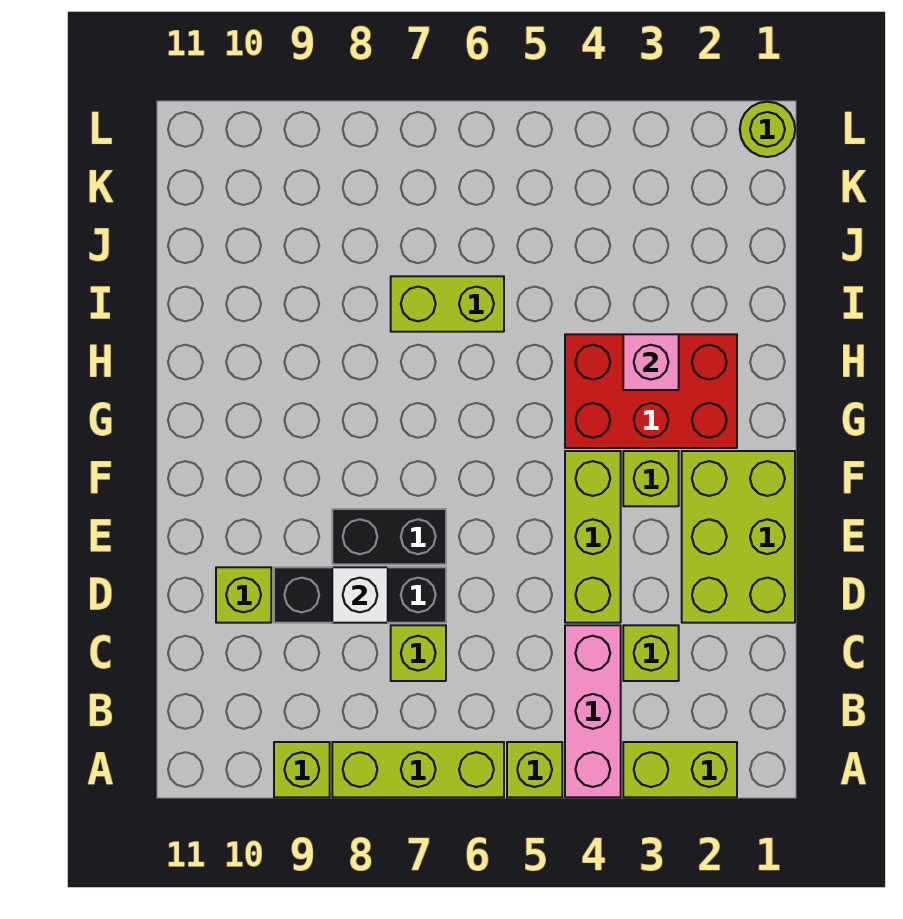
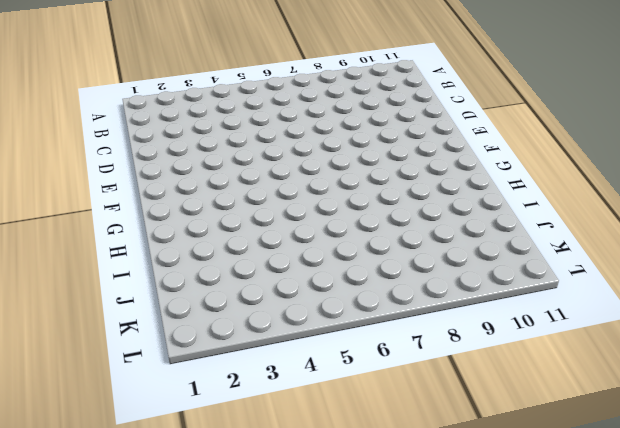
none -> lime brick A2:A3 level 1
none -> pink brick A4:C4 level 1
none -> lime brick A5 level 1

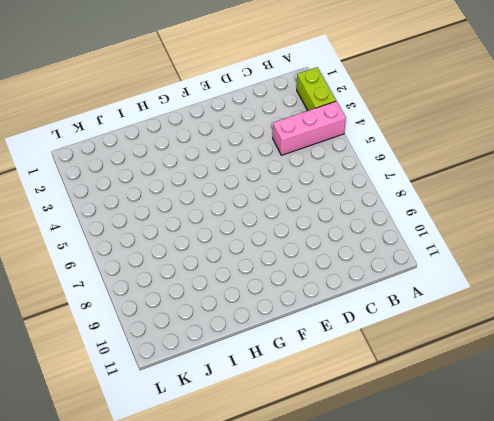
none -> lime brick A5 level 1
none -> lime brick A6:A8 level 1
none -> lime brick A9 level 1

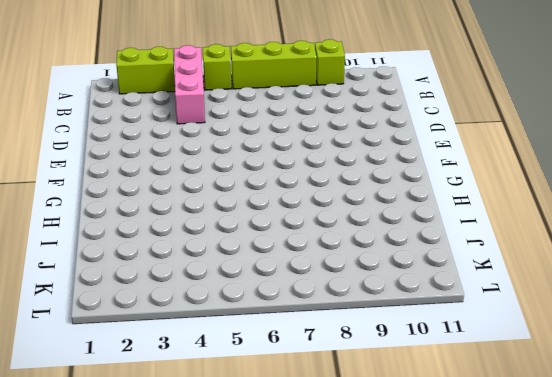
none -> lime brick C3 level 1
none -> lime brick C7 level 1
none -> lime brick D1:F2 level 1

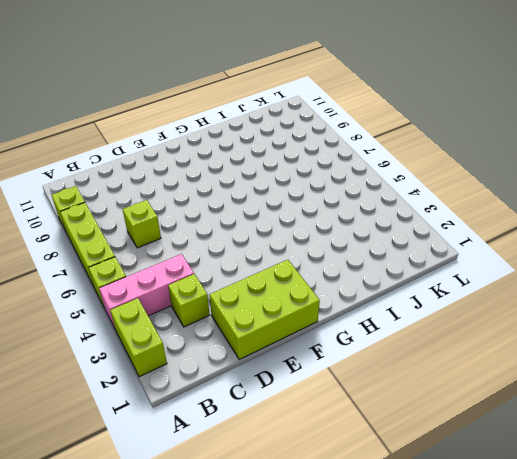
none -> lime brick D4:F4 level 1
none -> black brick D7:D9 level 1
none -> lime brick D10 level 1

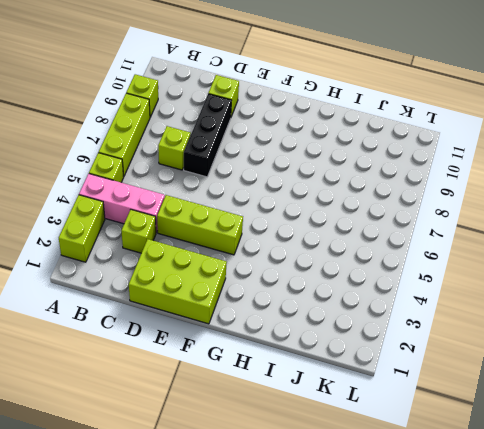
none -> black brick E7:E8 level 1
none -> lime brick F3 level 1
none -> red brick G2:H4 level 1

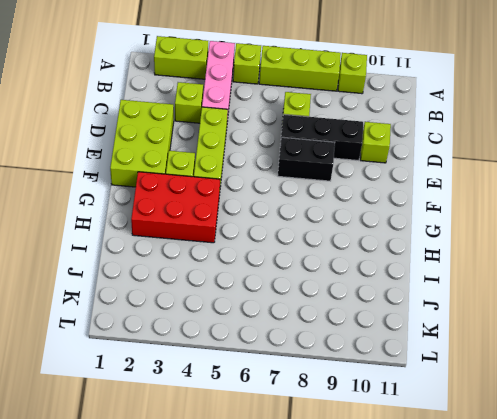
none -> lime brick I6:I7 level 1
none -> lime round brick L1 level 1
none -> white brick D8 level 2

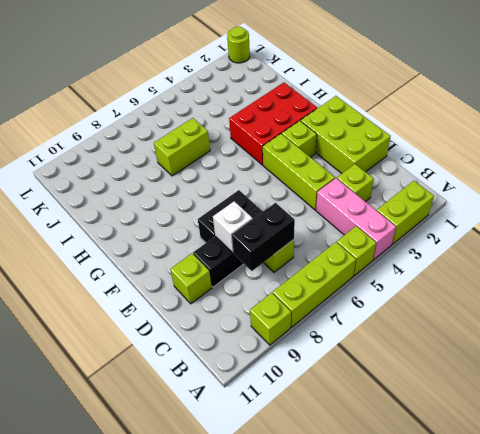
black brick C7:C8 level 2 -> none
none -> pink brick H3 level 2

